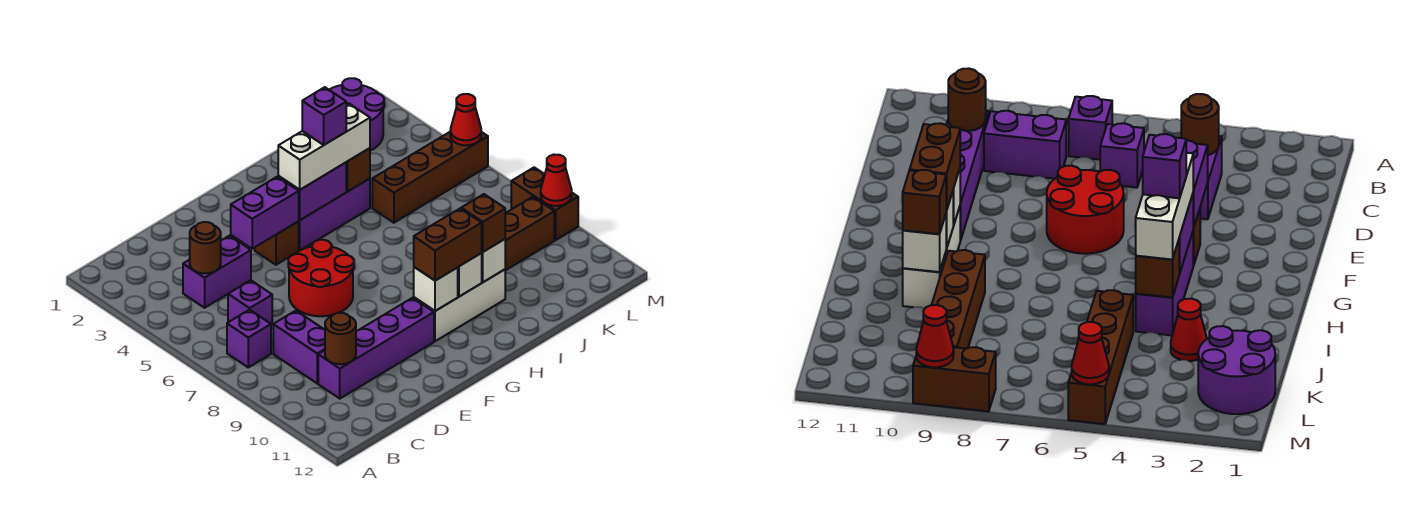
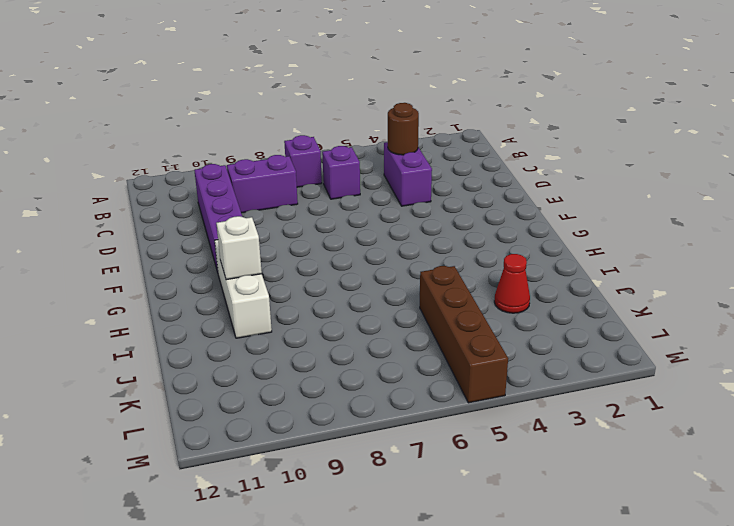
none -> red round brick E6:F7 level 1
none -> brown brick F4 level 1
none -> purple brick G4:I4 level 1

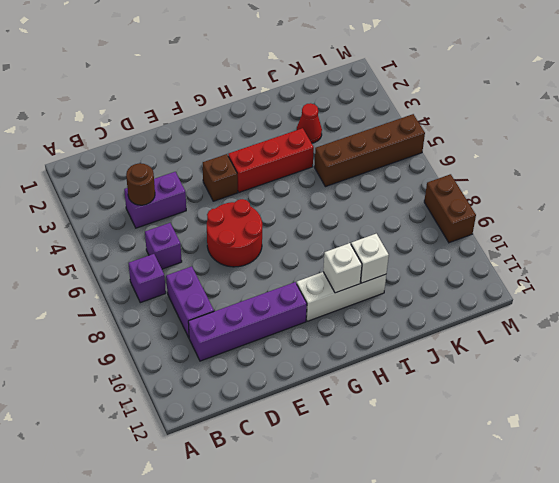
red brick G4:I4 level 1 -> purple brick G4:I4 level 1
none -> brown brick I9:L9 level 1
none -> purple round brick K1:L2 level 1
none -> brown round brick C10 level 2

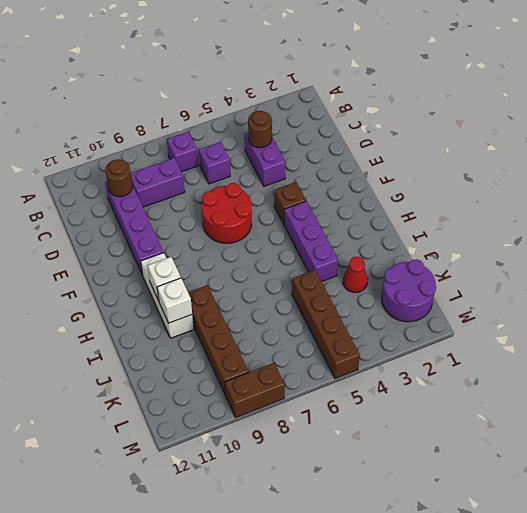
none -> purple brick E4:F4 level 2
none -> purple brick G4:H4 level 2
none -> white brick G10 level 2

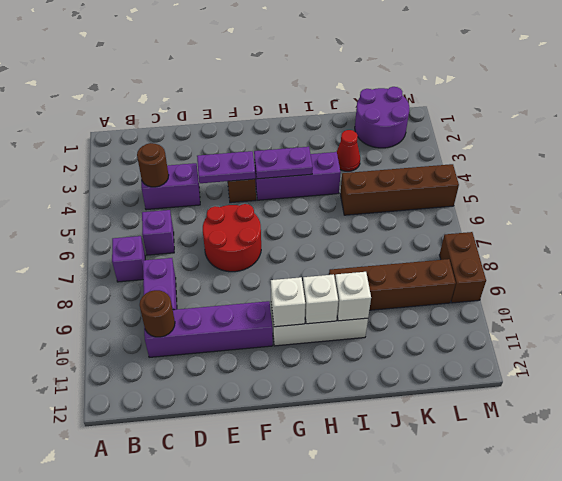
purple plate E4:F4 level 2 -> purple brick E4:F4 level 2
purple plate G4:H4 level 2 -> purple brick G4:H4 level 2
none -> brown brick I4 level 2
none -> red cone M5 level 2
none -> red cone M9 level 2

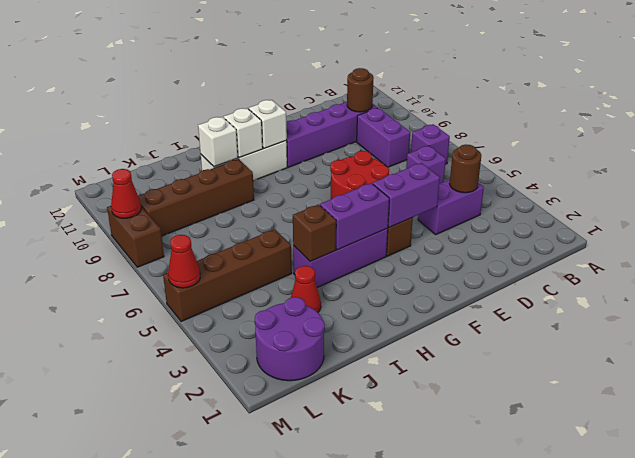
none -> white brick G4:I4 level 3
none -> brown brick G10:H10 level 3
none -> brown brick I10 level 3

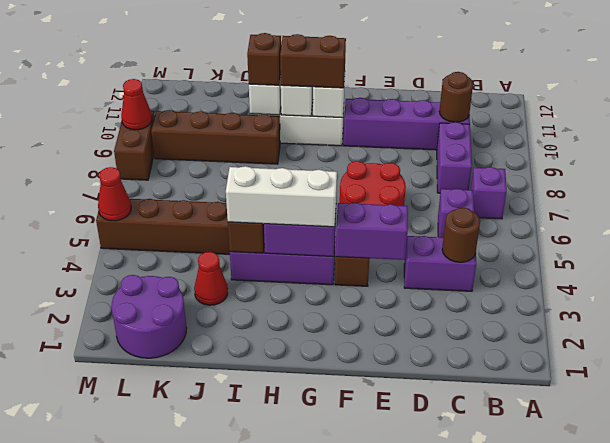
none -> purple brick H4 level 4

